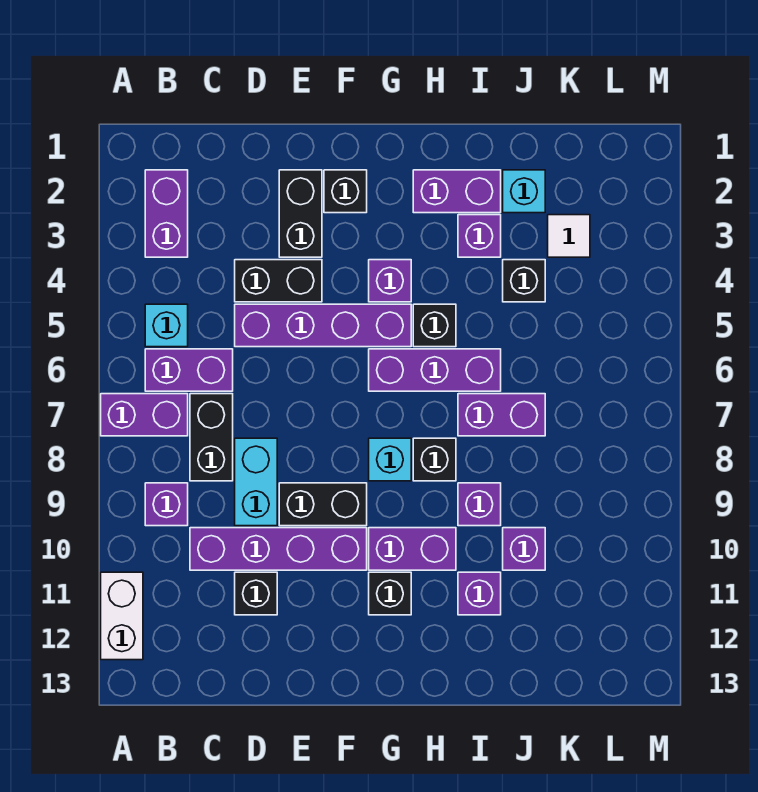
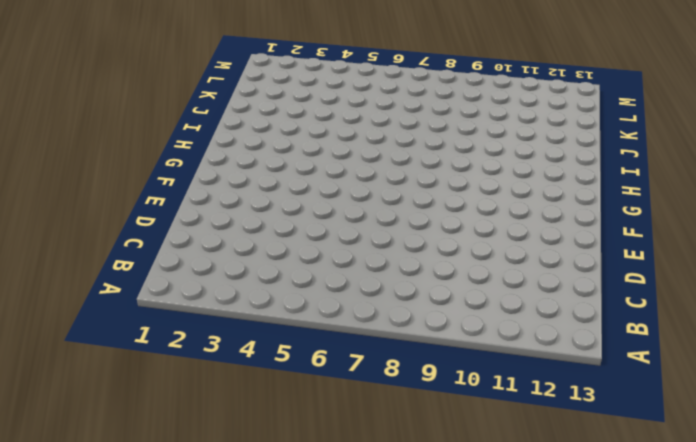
none -> purple brick A7:B7 level 1
none -> white brick A11:A12 level 1
none -> purple brick B2:B3 level 1
none -> cyan brick B5 level 1

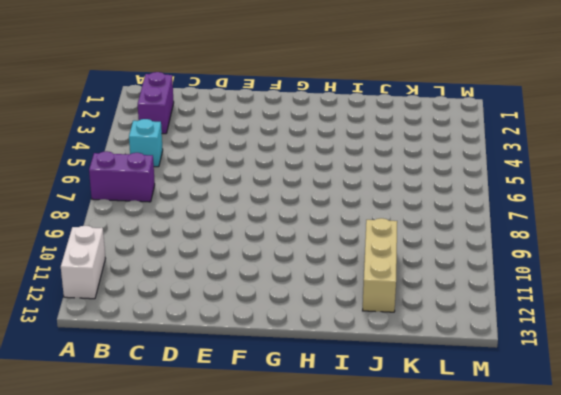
tan brick J10:J12 level 1 -> purple brick J10 level 1
none -> purple brick B6:C6 level 1
none -> purple brick B9 level 1
none -> black brick C7:C8 level 1
none -> purple brick C10:F10 level 1

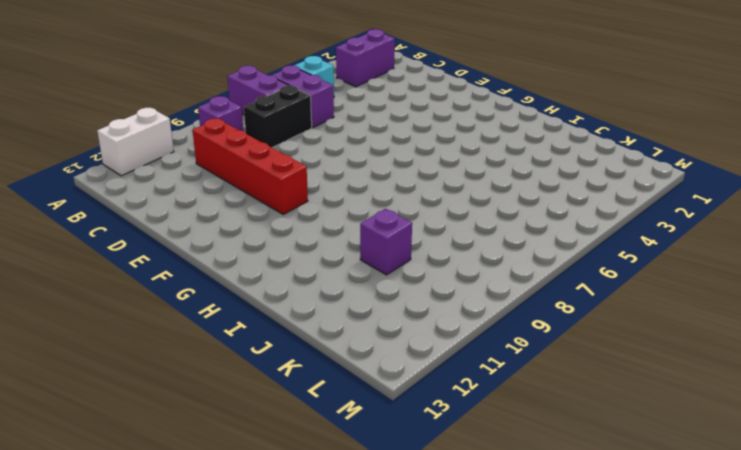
red brick C10:F10 level 1 -> purple brick C10:F10 level 1
none -> black brick D4:E4 level 1
none -> purple brick D5:G5 level 1
none -> cyan brick D8:D9 level 1
none -> black brick D11 level 1

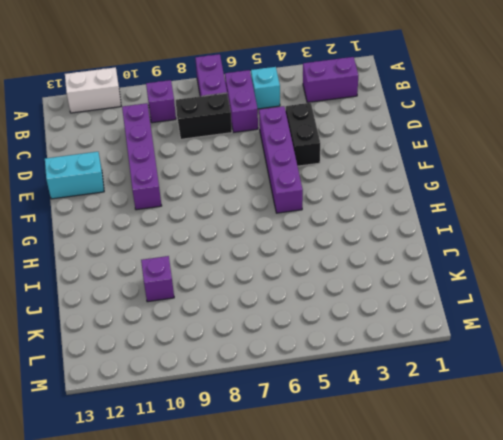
cyan brick E12:E13 level 1 -> cyan brick D8:D9 level 1
none -> black brick D11 level 1
none -> black brick E2:E3 level 1
none -> black brick E9:F9 level 1
none -> black brick F2 level 1

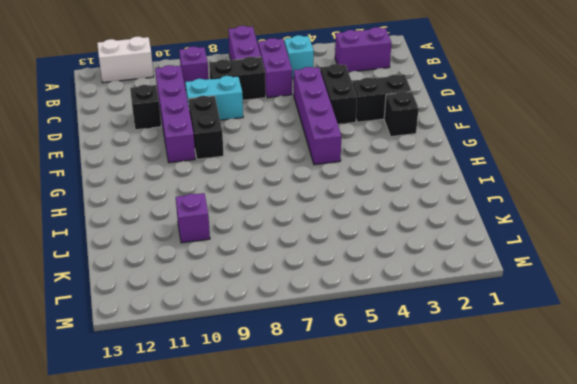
none -> purple brick G4 level 1
none -> purple brick G6:I6 level 1
none -> cyan brick G8 level 1
none -> purple brick G10:H10 level 1

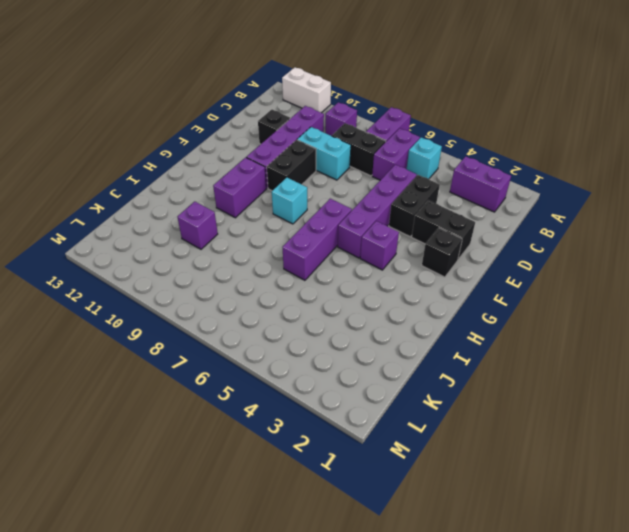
none -> black brick G11 level 1
none -> purple brick H2:I2 level 1
none -> black brick H5 level 1
none -> black brick H8 level 1

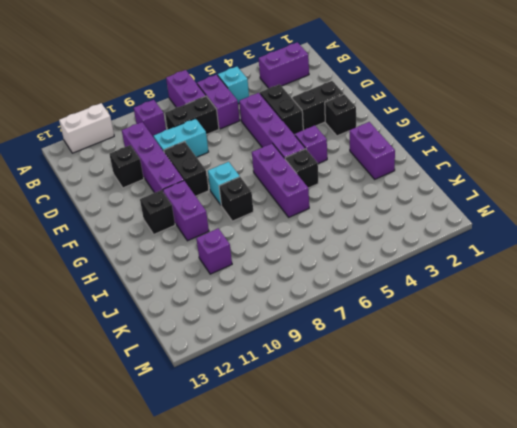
none -> purple brick I3 level 1
none -> purple brick I7:J7 level 1
none -> purple brick I9 level 1
none -> purple brick I11 level 1

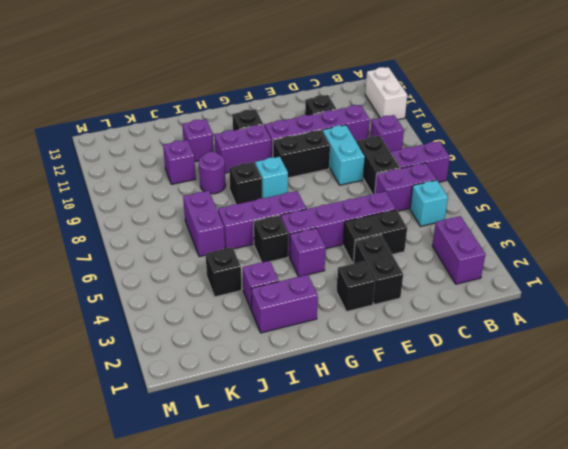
purple round brick I9 level 1 -> purple brick I9 level 1
purple brick J6:J7 level 1 -> purple brick I7:J7 level 1
none -> cyan brick J2 level 1
none -> white tile K3 level 1

